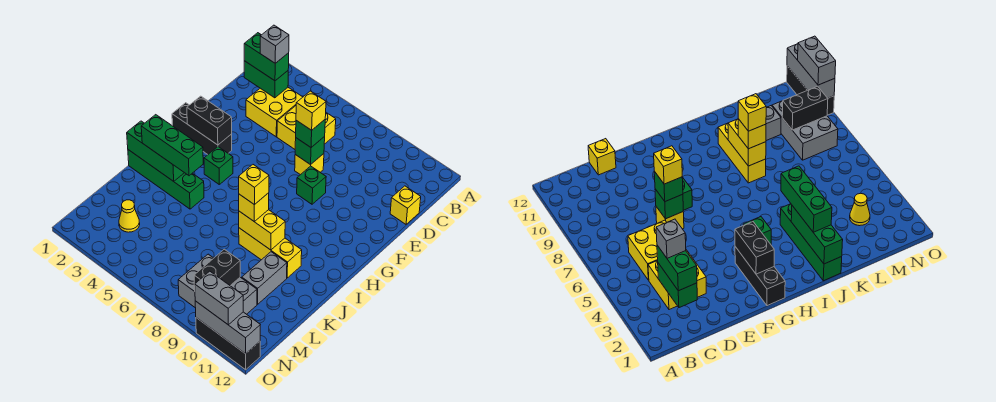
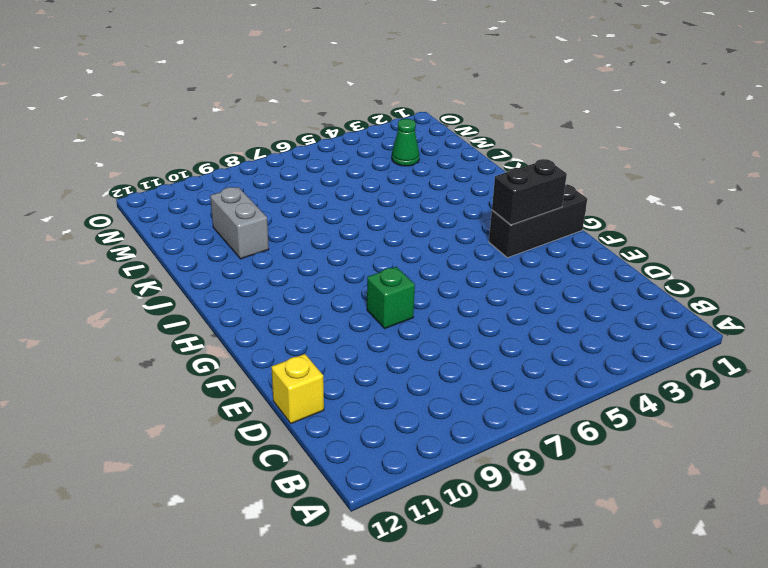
green cone M3 level 1 -> yellow cone M3 level 1
none -> yellow brick C3:D4 level 1
none -> yellow brick C5:D6 level 1
none -> yellow brick E7 level 1

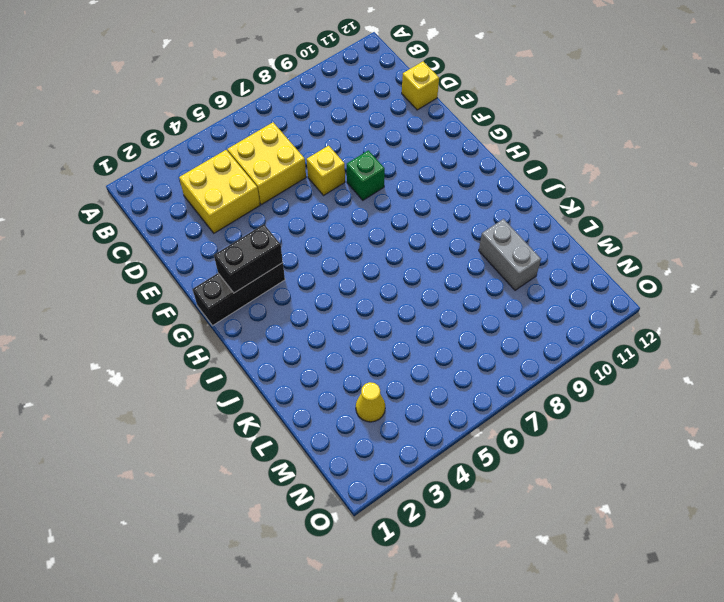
none -> green brick H4 level 1
none -> green brick J1:J4 level 1
none -> yellow brick J8:J10 level 1

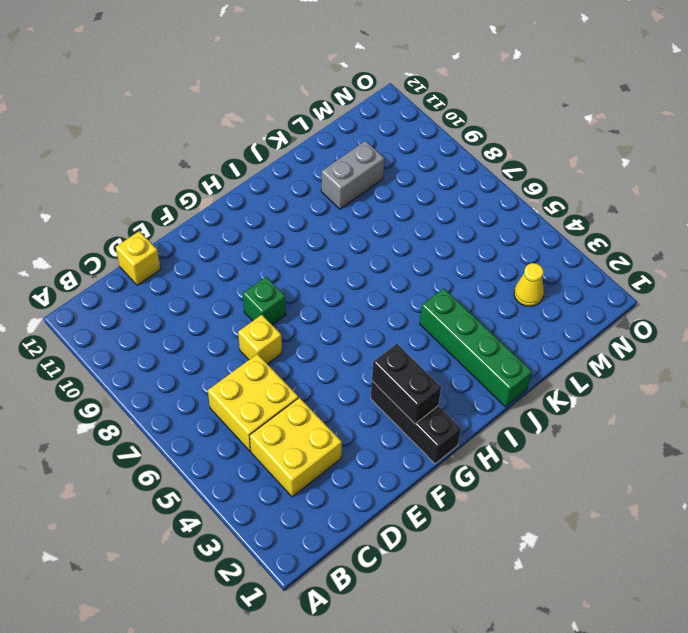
none -> green brick H4 level 1
none -> yellow brick J8:J10 level 1
none -> grey brick M8:N10 level 1

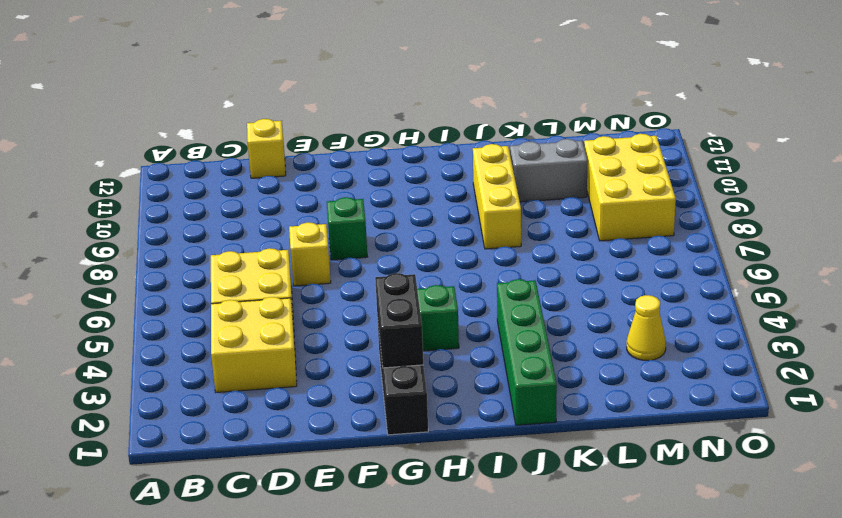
yellow brick M8:N10 level 1 -> grey brick M8:N10 level 1
none -> black brick O10:O12 level 1
none -> green brick C2:C3 level 2
none -> green brick E7 level 2

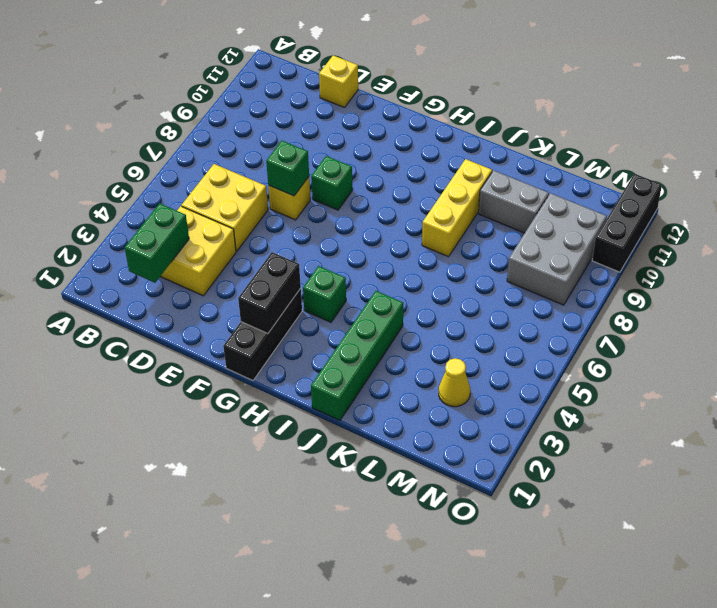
none -> green brick J1:J3 level 2
none -> yellow brick J8:J9 level 2
none -> black brick M9:N9 level 2

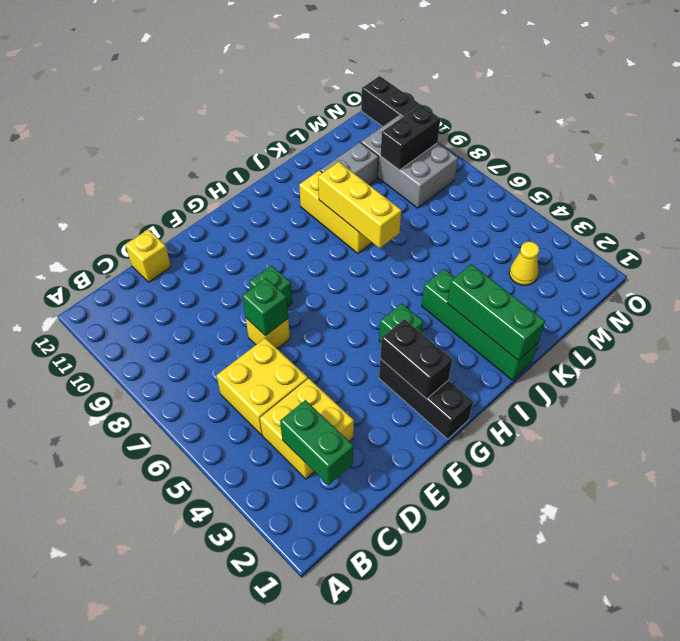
yellow brick J7:J9 level 2 -> yellow brick J8:J9 level 2
none -> grey brick O10:O12 level 2
none -> green brick C2:C3 level 3
none -> green brick E7 level 3

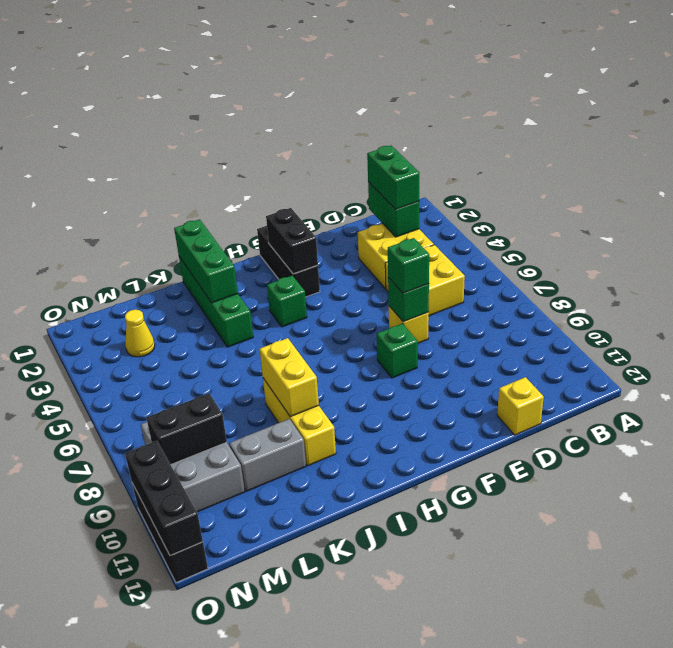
black brick O10:O12 level 2 -> grey brick O10:O12 level 2
none -> green brick J2:J4 level 3
none -> yellow brick J8 level 3
none -> grey brick O10:O11 level 3

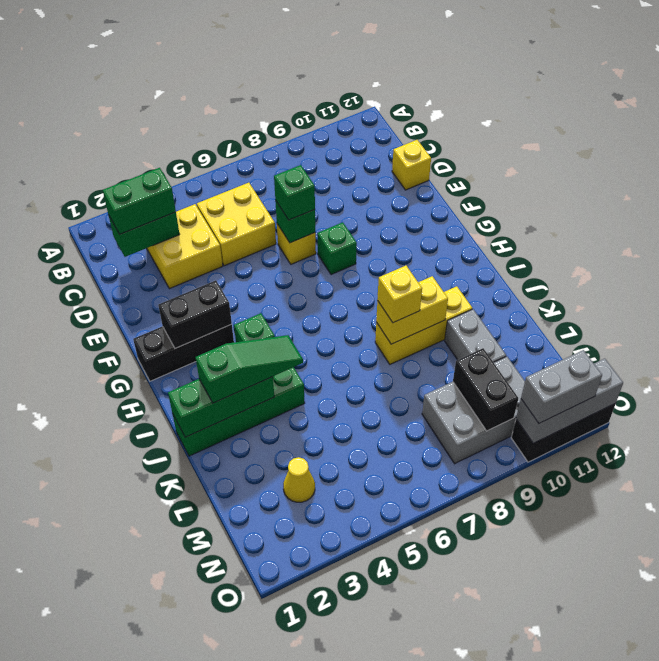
green slope J2:J4 level 3 top 2 -> green brick J2:J4 level 3
none -> grey brick C3 level 4
none -> yellow brick E7 level 4
none -> yellow brick J8 level 4

